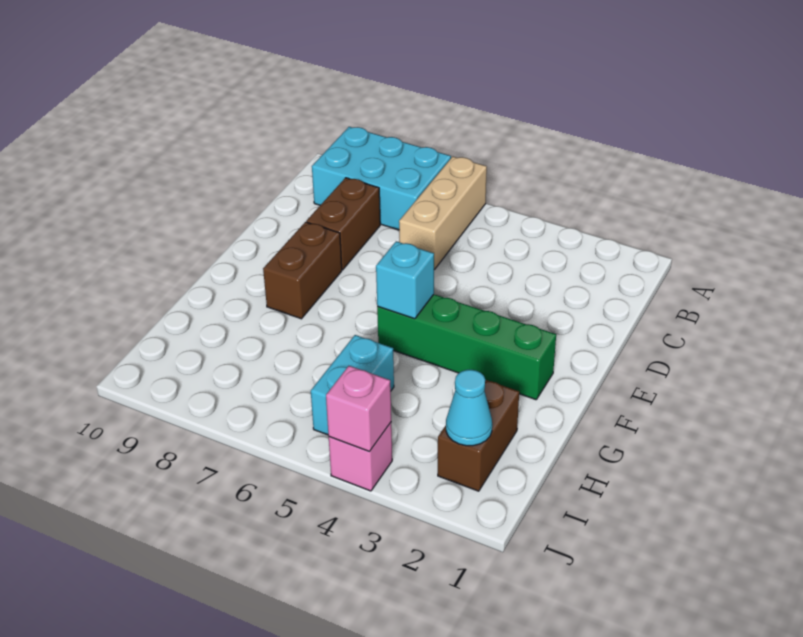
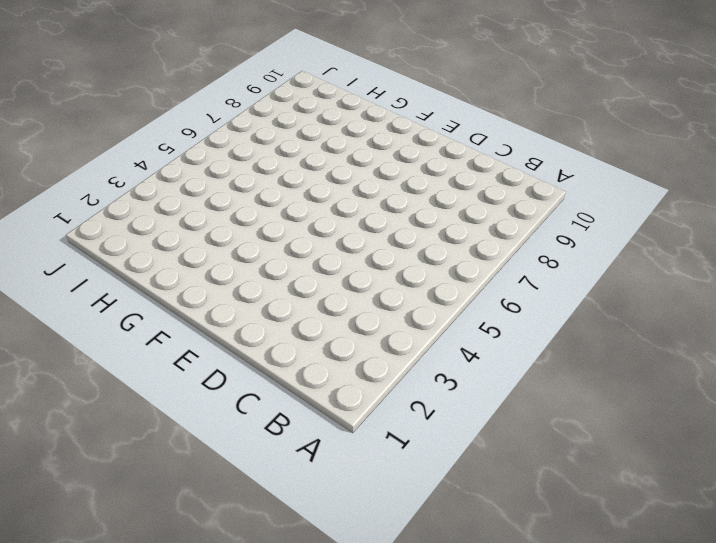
none -> tan brick A6:C6 level 1
none -> cyan brick A7:B9 level 1

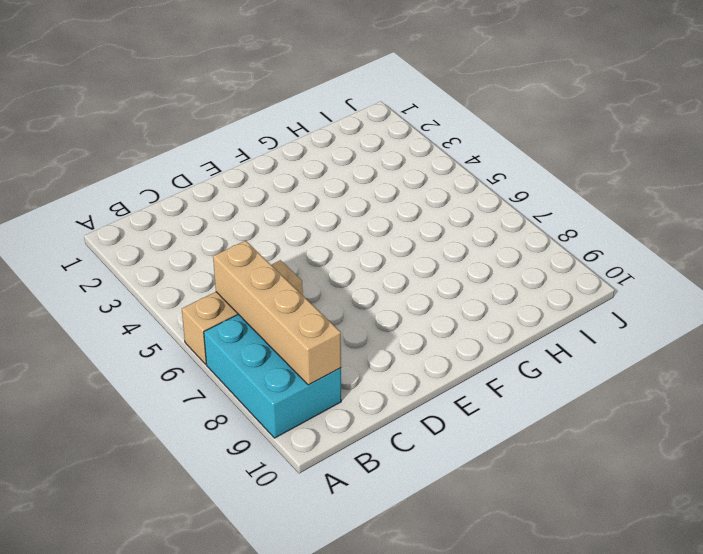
tan brick B6:B9 level 2 -> none
none -> brown brick C8:D8 level 1
none -> brown brick E8:F8 level 1

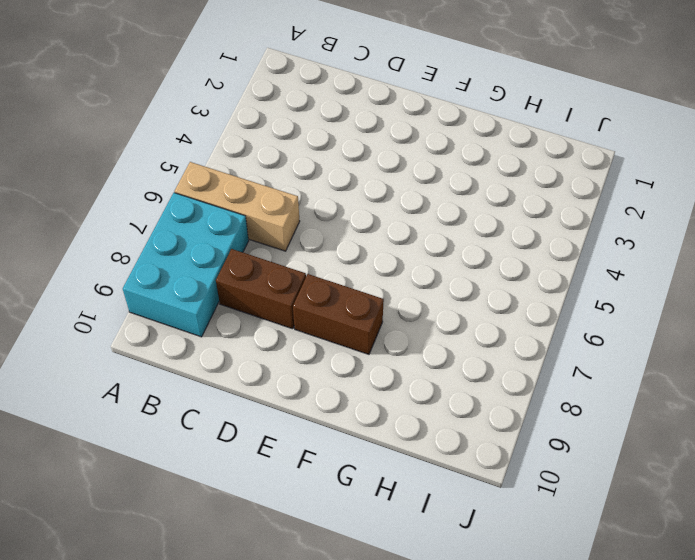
none -> green brick F2:F5 level 1
none -> brown brick H2:I2 level 1

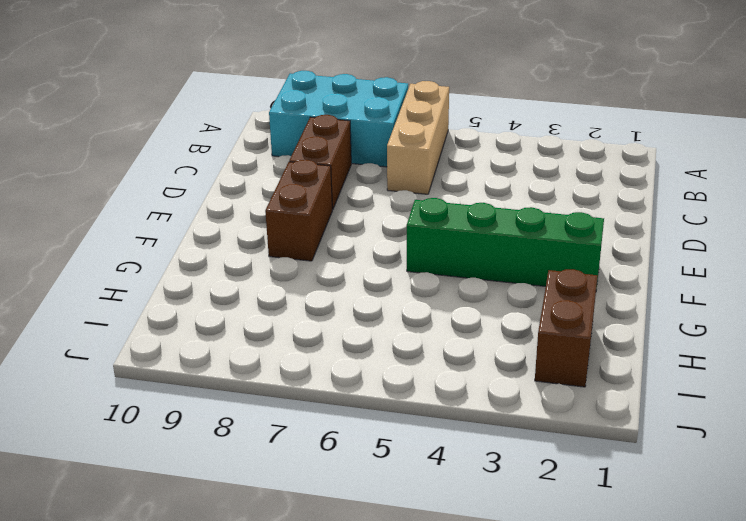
none -> cyan brick H5:I5 level 1
none -> pink brick J4 level 1

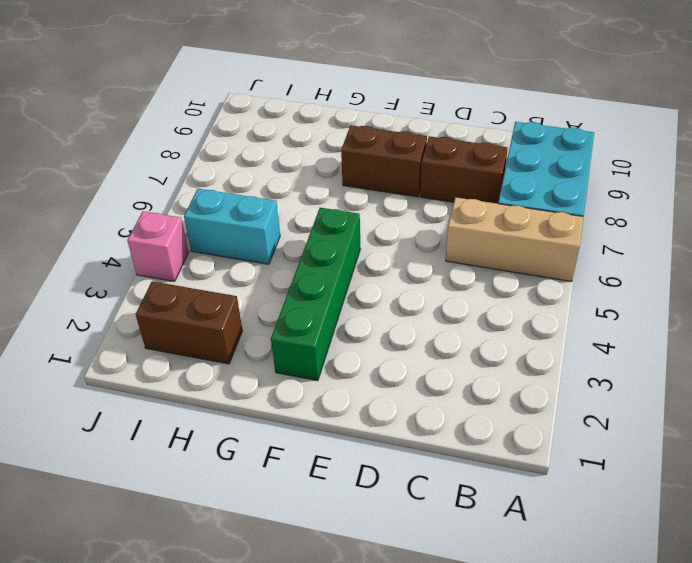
none -> cyan brick F5 level 2
none -> cyan cone I2 level 2

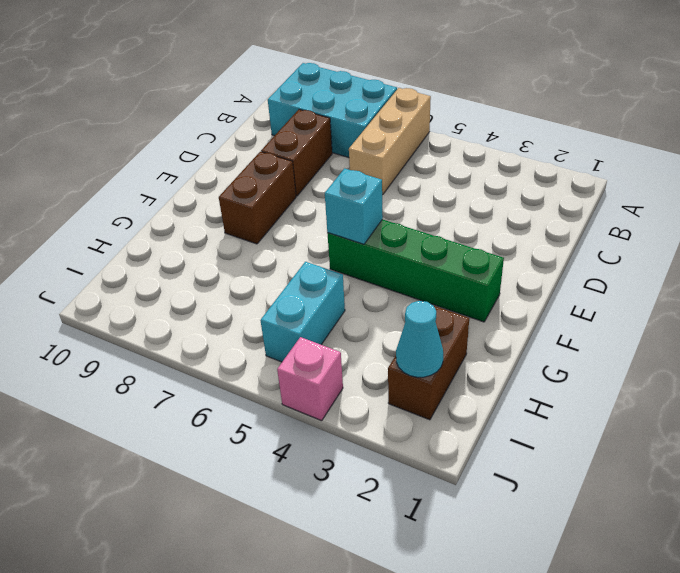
none -> pink brick J4 level 2

